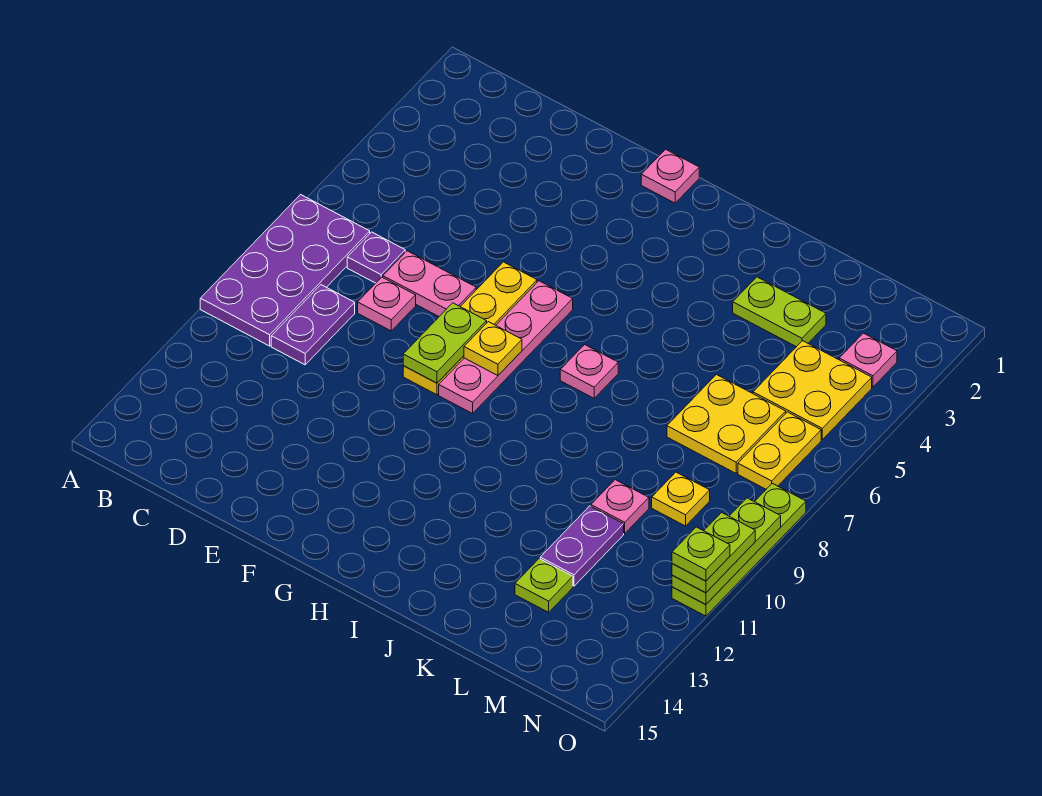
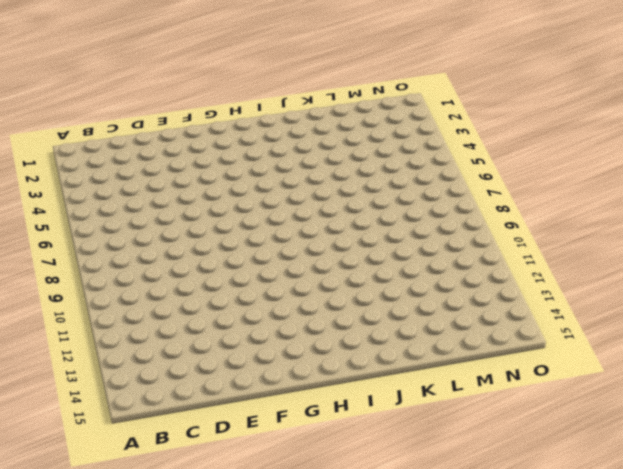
none -> purple plate A7:B10 level 1
none -> purple plate C7 level 1
none -> purple plate C9:C10 level 1

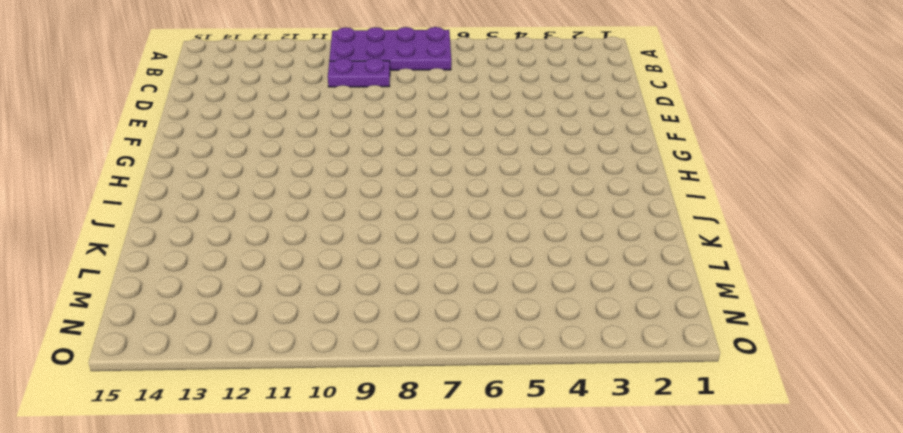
none -> purple plate C7 level 1
none -> pink plate D7:E7 level 1
none -> pink plate D8 level 1

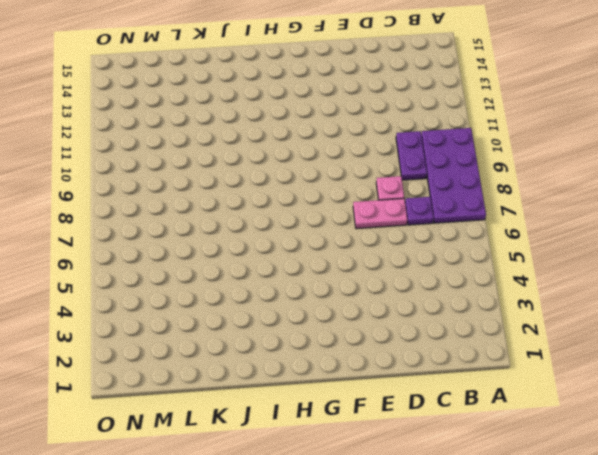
none -> yellow plate F6:F9 level 1
none -> pink plate G1 level 1
none -> pink plate G6:G9 level 1

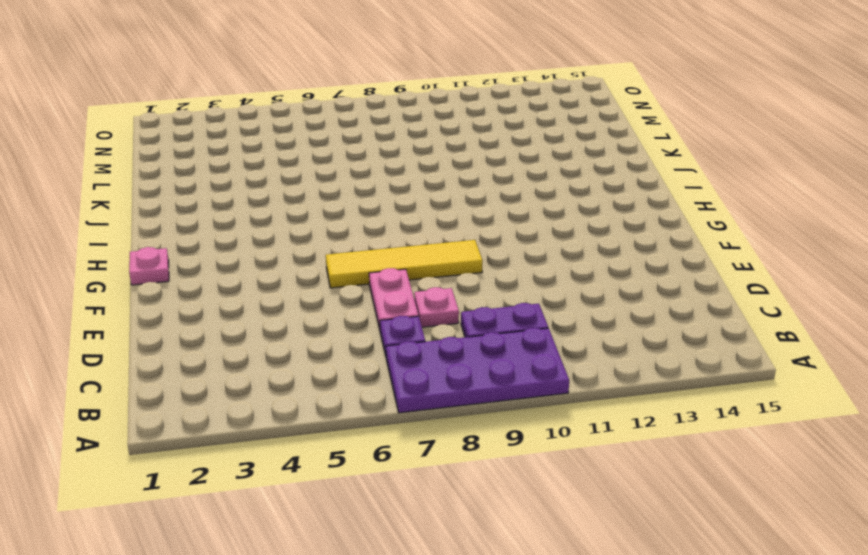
yellow tile F6:F9 level 1 -> yellow plate F6:F9 level 1
none -> pink plate G6:G9 level 1
none -> pink plate I7 level 1
none -> lime plate K3:L3 level 1

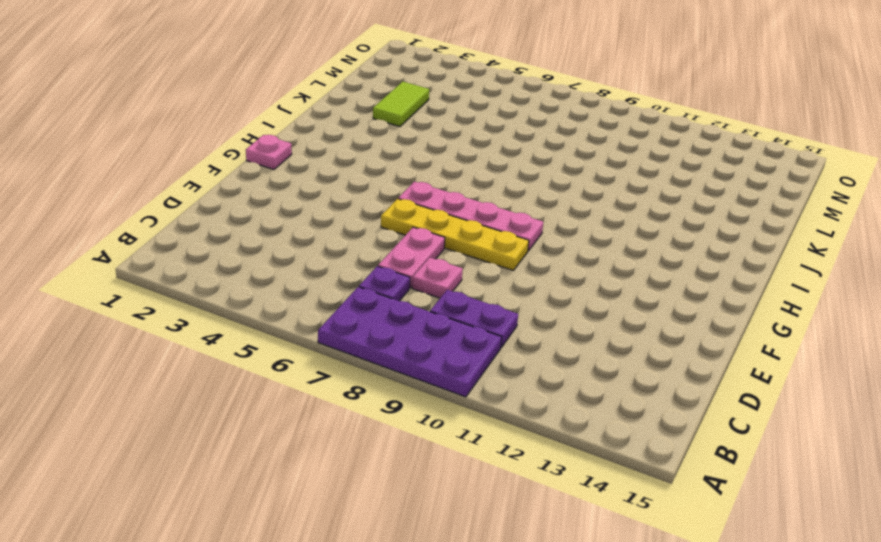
lime tile K3:L3 level 1 -> lime plate K3:L3 level 1
none -> pink plate I7 level 1
none -> yellow plate L6:M7 level 1
none -> pink plate L10 level 1

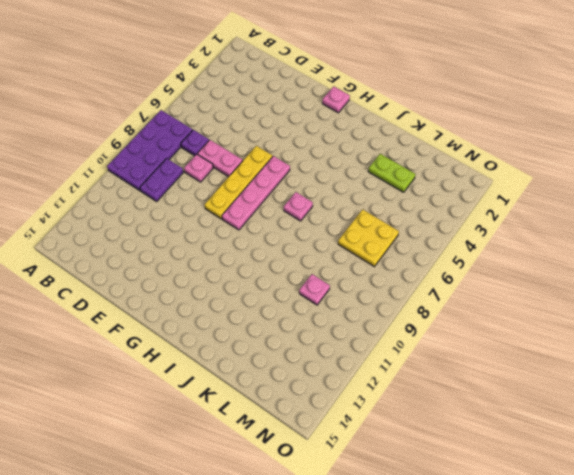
none -> purple plate L11:L12 level 1
none -> lime plate L13 level 1
none -> yellow plate M4:N5 level 1

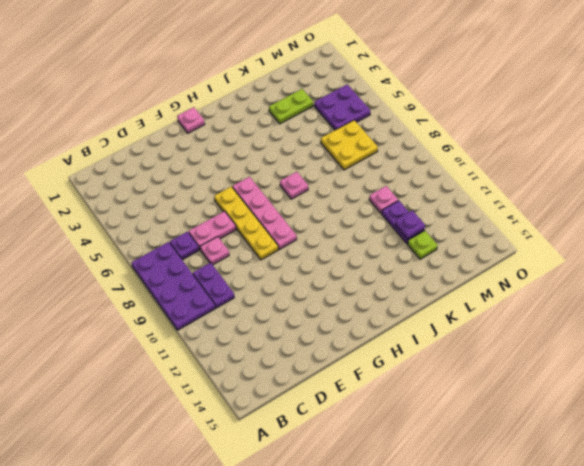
purple plate L12 level 2 -> none
purple plate M4:N5 level 1 -> yellow plate M4:N5 level 1
none -> yellow plate M9 level 1
none -> pink plate N3 level 1
none -> yellow plate N6:N7 level 1

